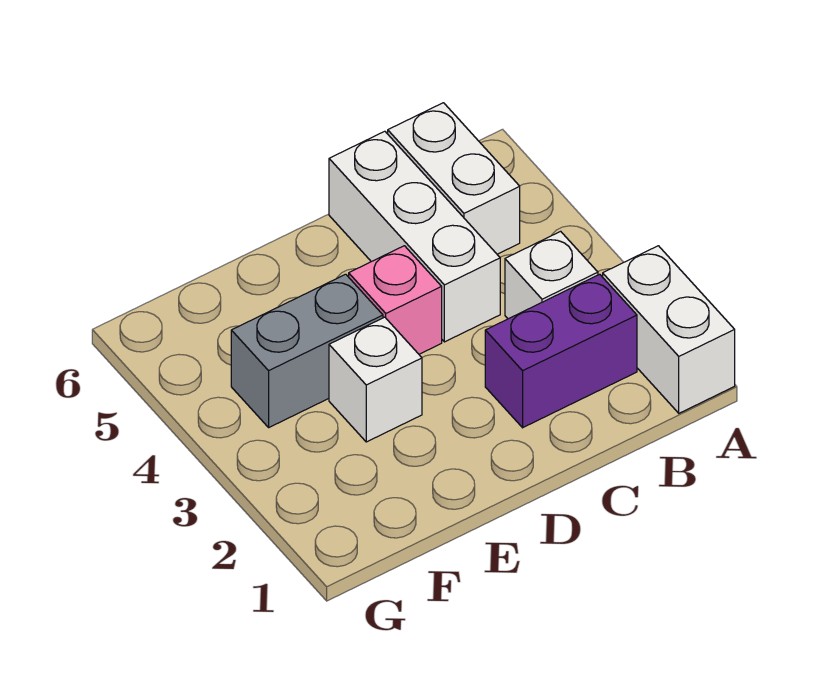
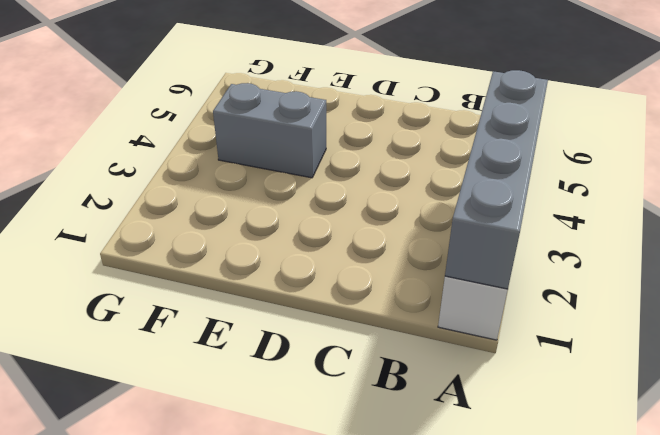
grey brick A1:A4 level 2 -> none
none -> purple brick B2:C2 level 1
none -> white brick B3 level 1

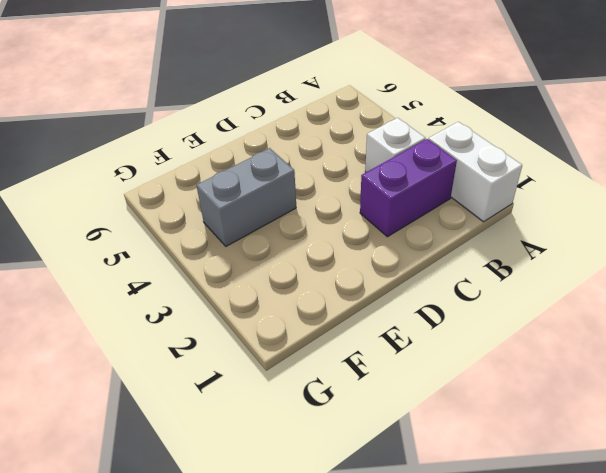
none -> white brick B5:B6 level 1
none -> white brick C4:C6 level 1

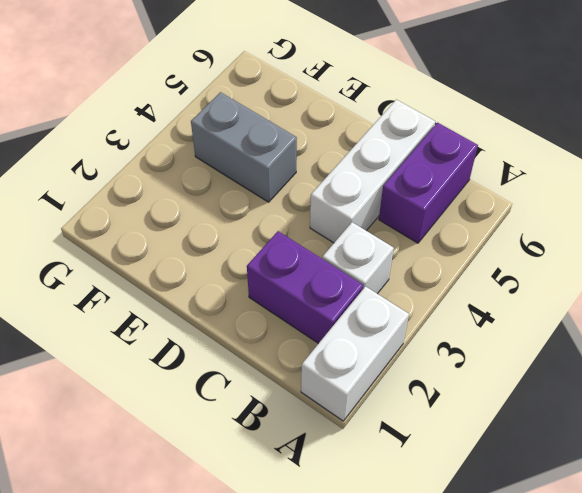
purple brick B5:B6 level 1 -> white brick B5:B6 level 1
none -> pink brick D4 level 1
none -> white brick E3 level 1

